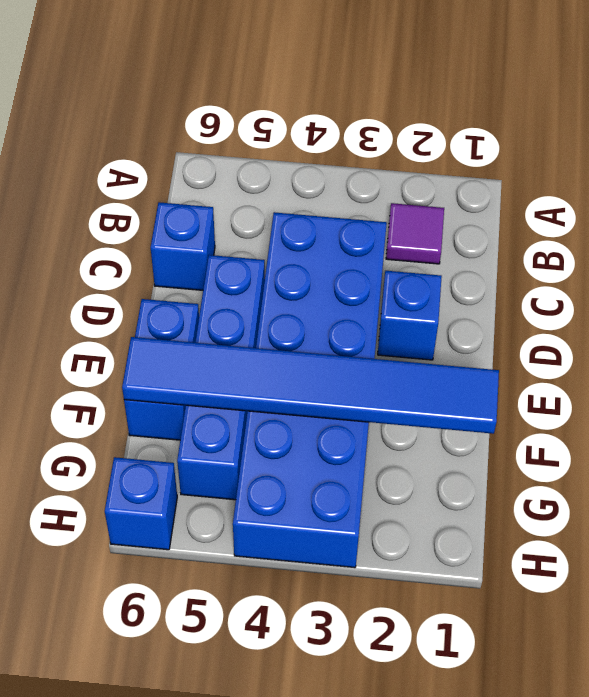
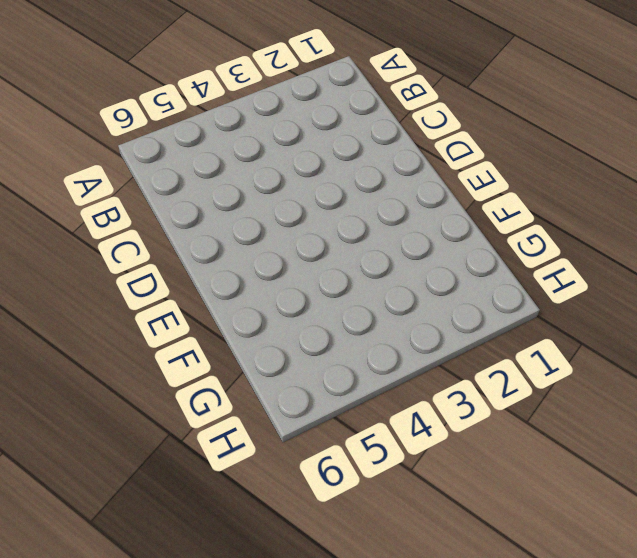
none -> purple tile B2 level 1
none -> blue brick C3:H4 level 1

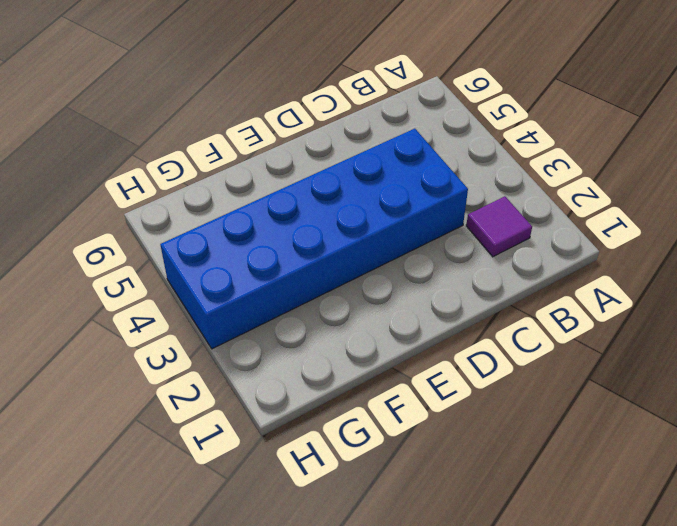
none -> blue brick C6 level 1
none -> blue brick D2 level 1

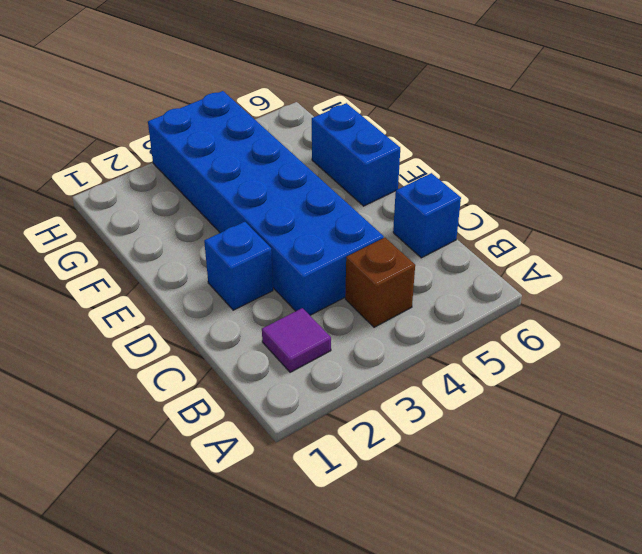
brown brick B4 level 1 -> none
none -> blue brick D5:G5 level 1
none -> blue brick H6 level 1

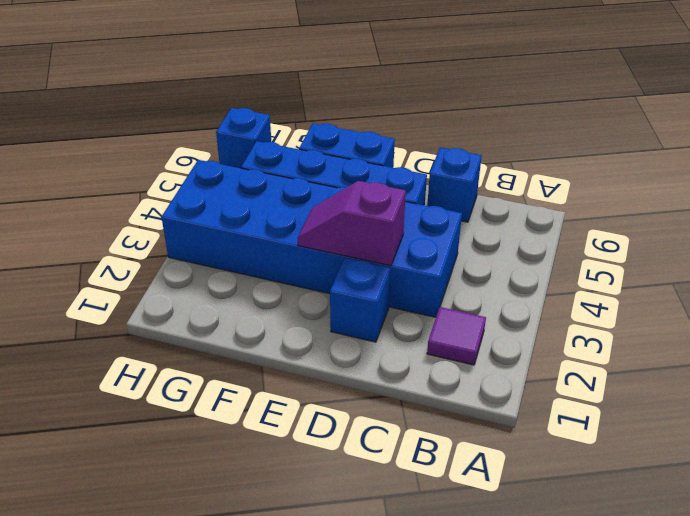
purple slope D3:E3 level 2 top D -> none
none -> blue tile F1:F6 level 2

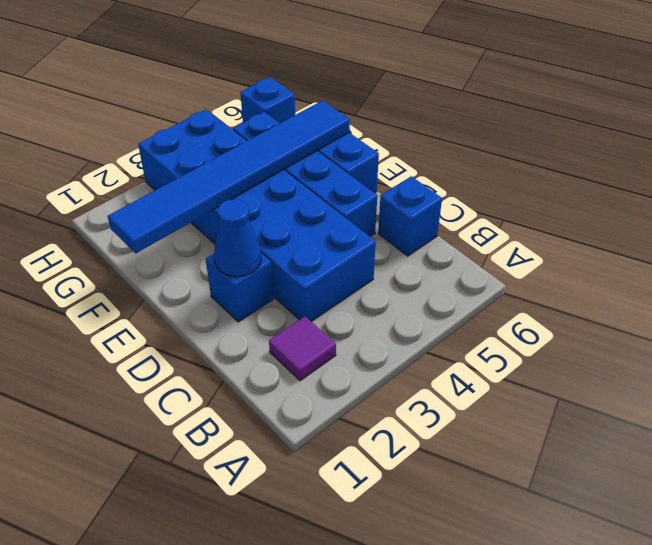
blue cone D2 level 2 -> none

